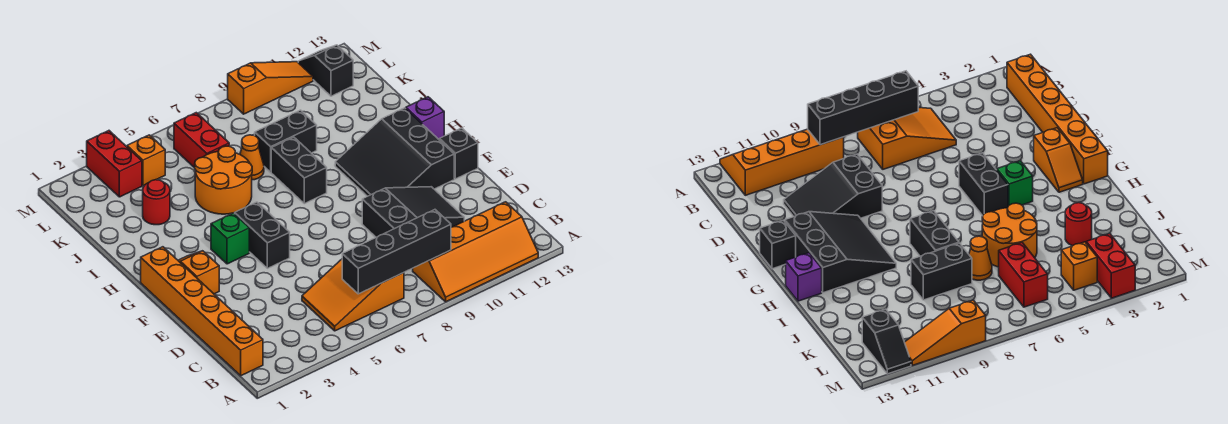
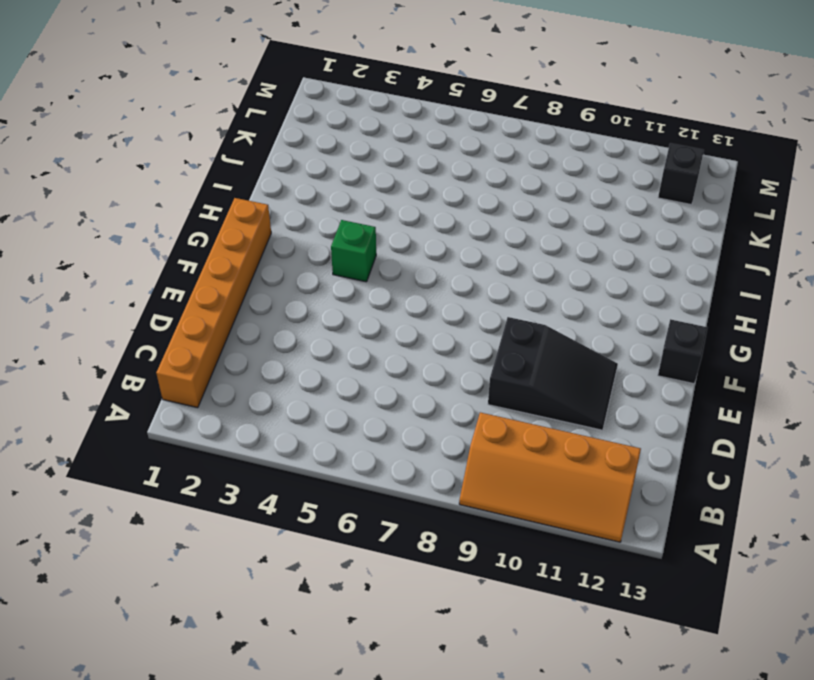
none -> orange slope B5:C7 level 1 top 7
none -> orange slope F2:G2 level 1 top F
none -> black brick F5:G5 level 1

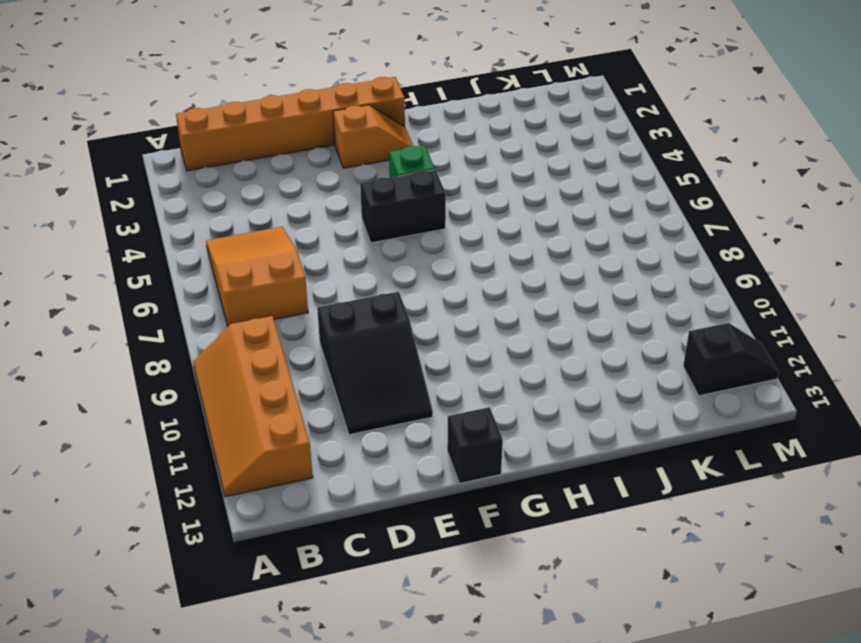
none -> black slope F10:H12 level 1 top 12
none -> black brick H8:I8 level 1
none -> purple brick H13 level 1

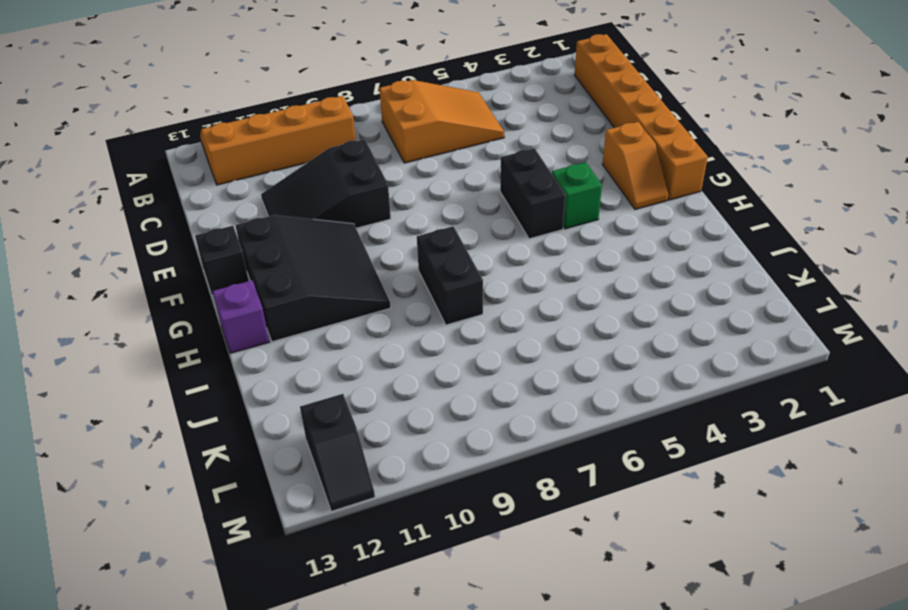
none -> orange round brick I5:J6 level 1
none -> red round brick J3 level 1
none -> orange cone J7 level 1

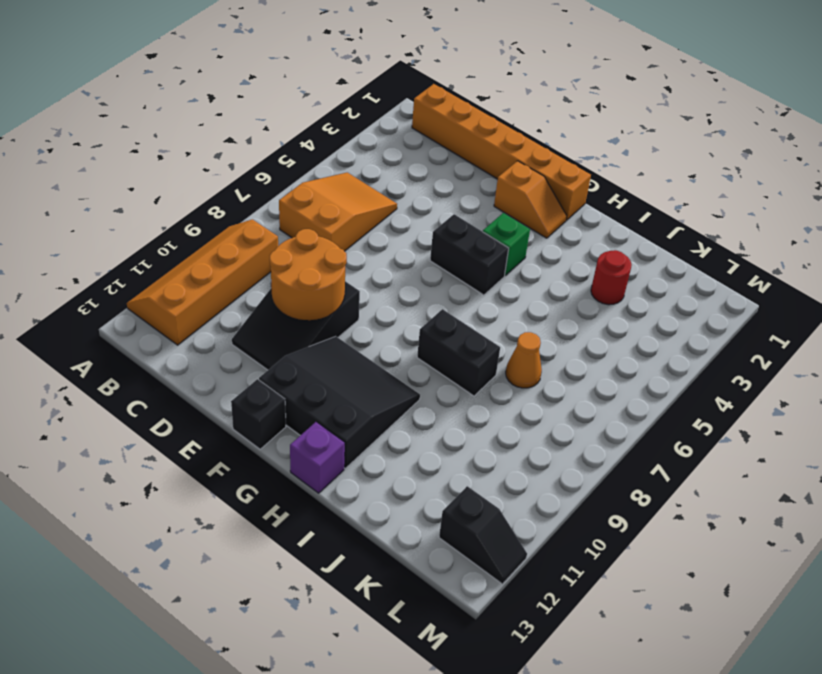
orange round brick D9:E10 level 2 -> orange round brick I5:J6 level 1
none -> black brick J8:J9 level 1
none -> red brick K6:L6 level 1
none -> red brick L3:M3 level 1

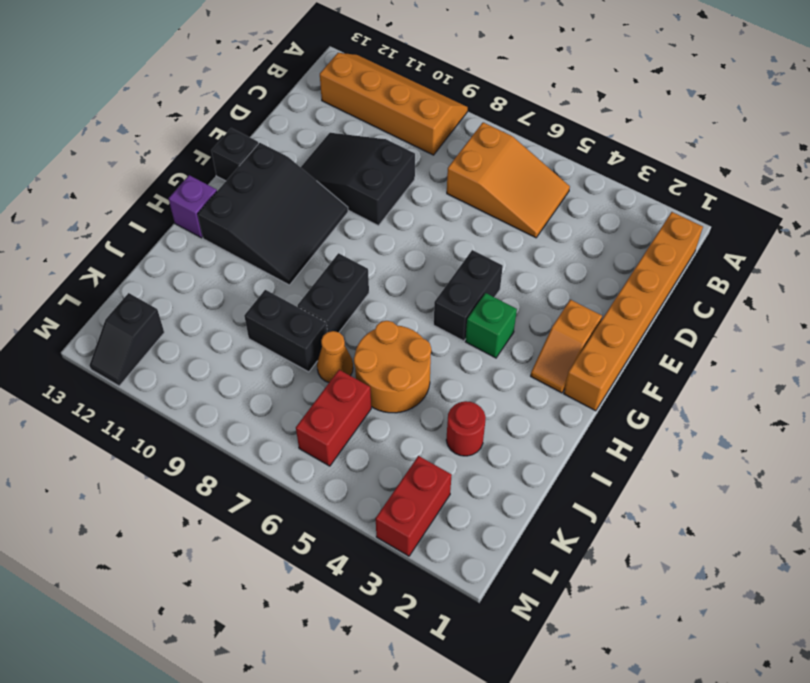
none -> orange brick L4 level 1
none -> orange slope M9:M11 level 1 top 9
none -> black brick B6:B9 level 2

